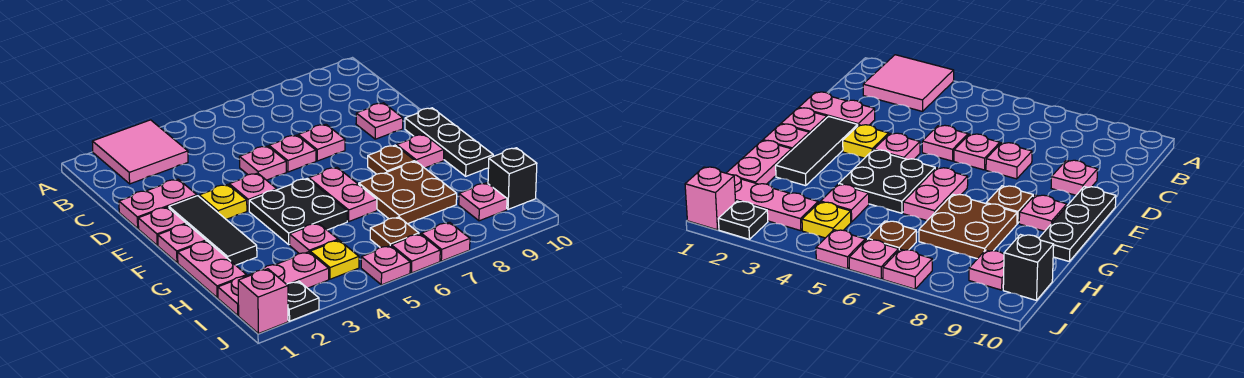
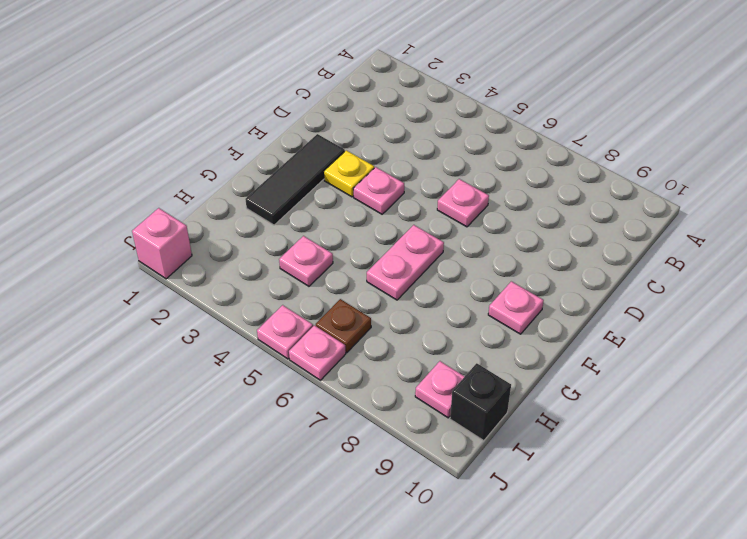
none -> pink tile A2:B3 level 1
none -> pink plate D1:D2 level 1
none -> pink plate D5 level 1

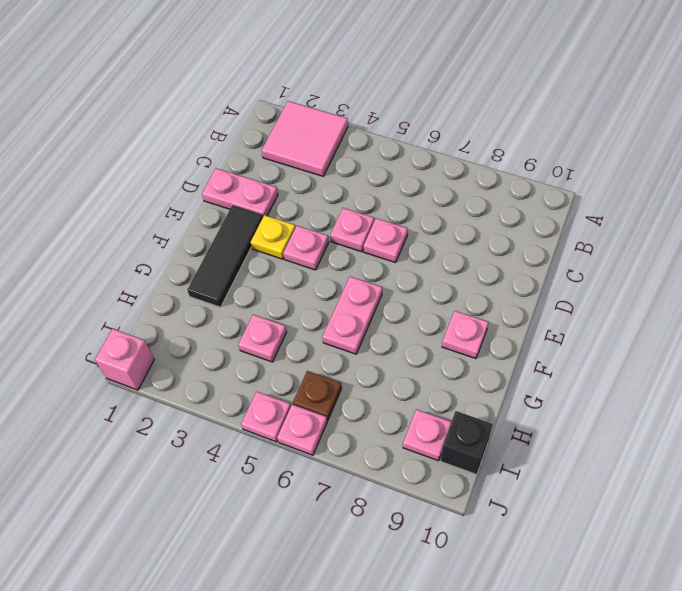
none -> pink plate D7 level 1
none -> pink plate D9 level 1
none -> pink plate E1 level 1

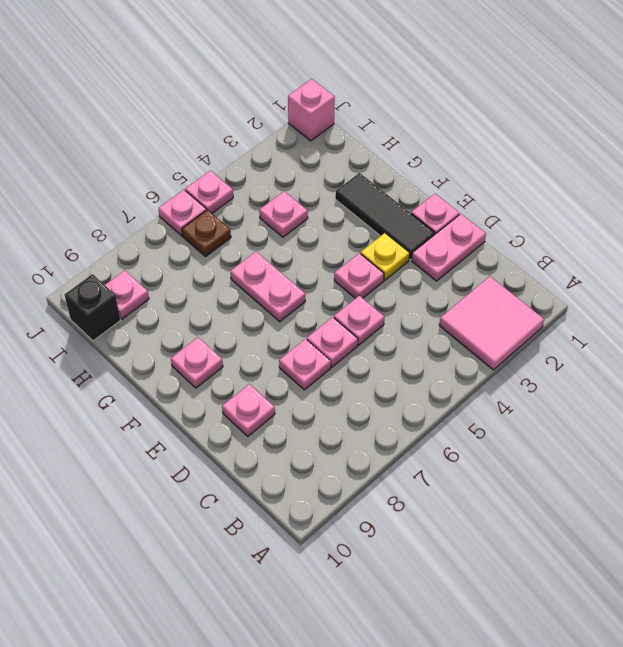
none -> black plate E10:G10 level 1
none -> pink plate F1 level 1
none -> black plate F4:G5 level 1

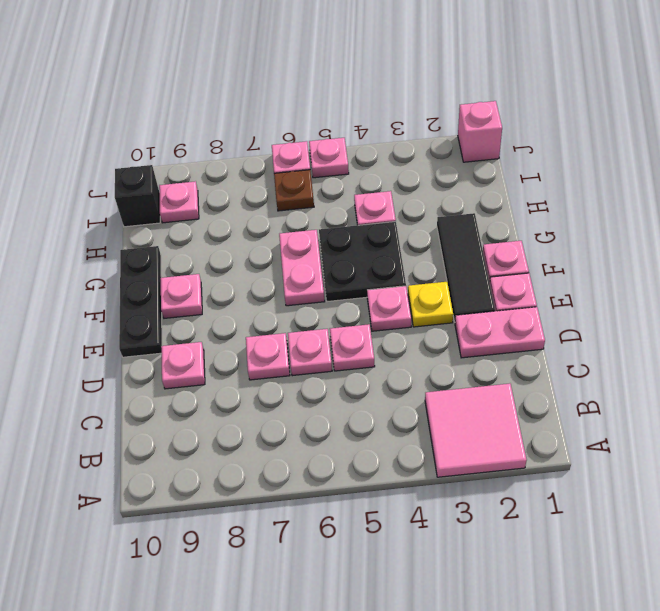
none -> brown plate F8 level 1
none -> pink plate G1:H1 level 1
none -> brown plate G7:H8 level 1

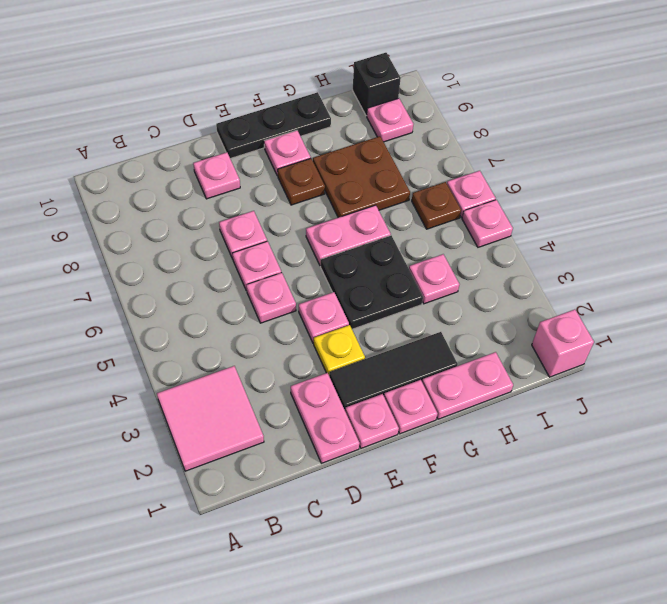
none -> pink plate I1:I3 level 1
none -> yellow plate I4 level 1
none -> black plate J2 level 1

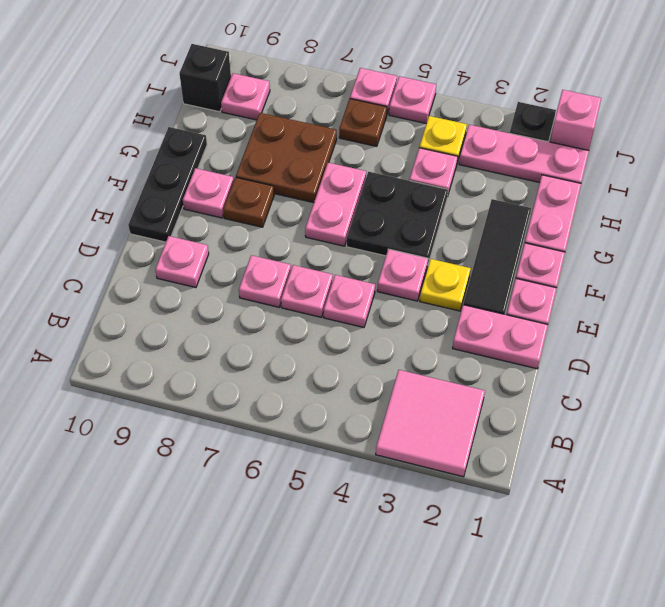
none -> pink plate J7 level 1

